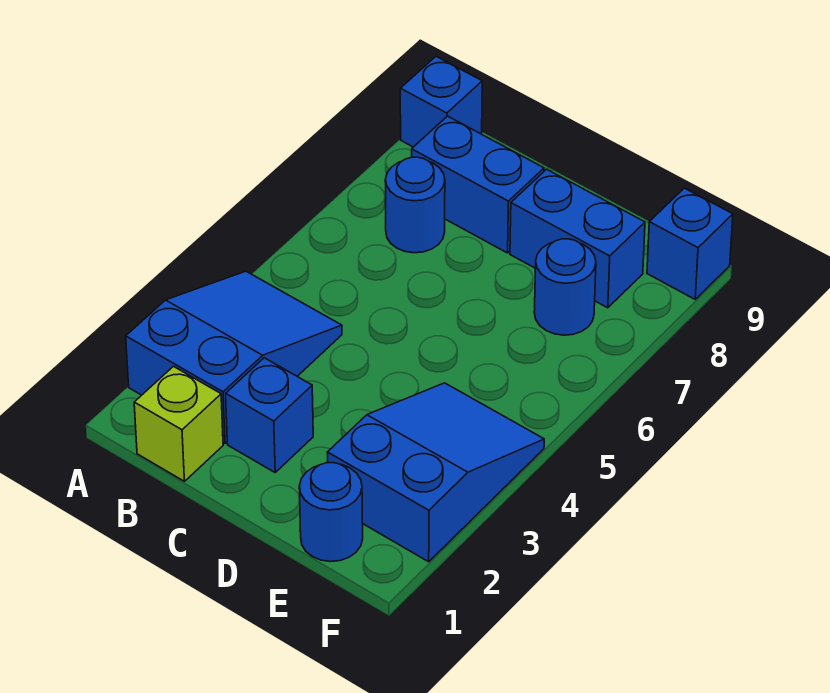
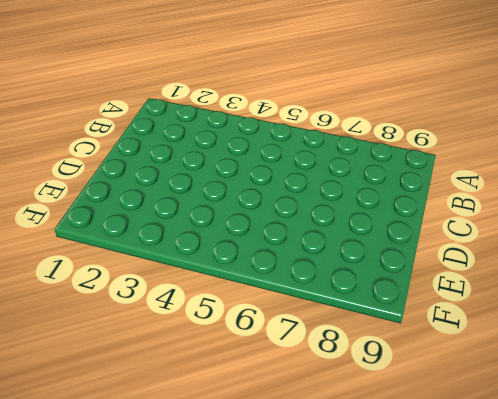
none -> blue slope A2:B4 level 1 top 2
none -> blue brick A9 level 1

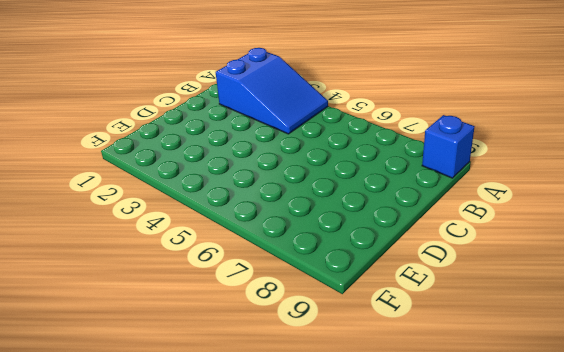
none -> lime brick B1 level 1
none -> blue round brick B7 level 1

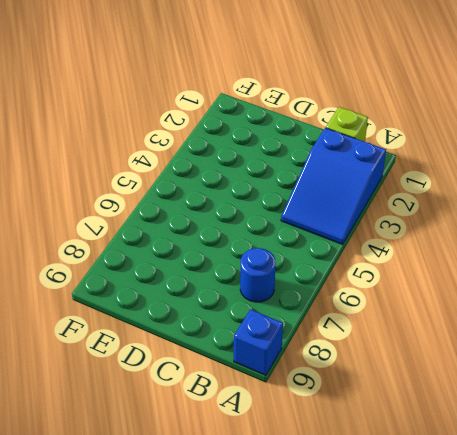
none -> blue brick B8:C8 level 1
none -> blue brick C2 level 1

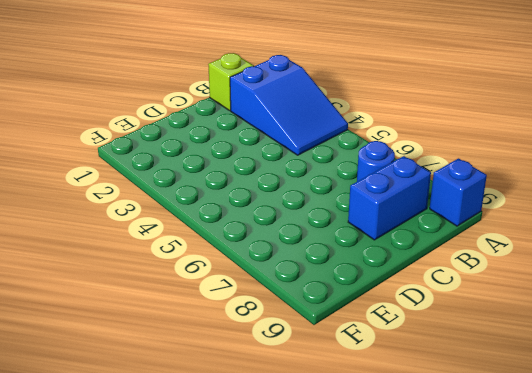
none -> blue brick C2 level 1
none -> blue brick D8:E8 level 1

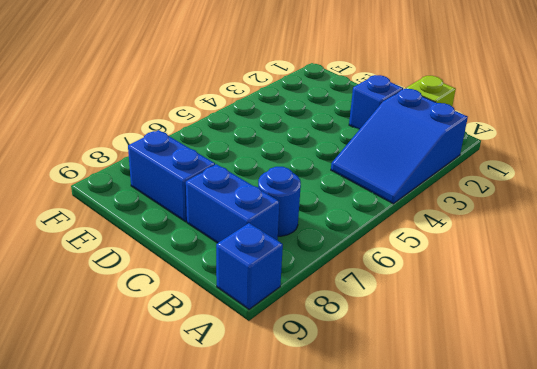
none -> blue round brick E1 level 1
none -> blue slope E2:F4 level 1 top 2

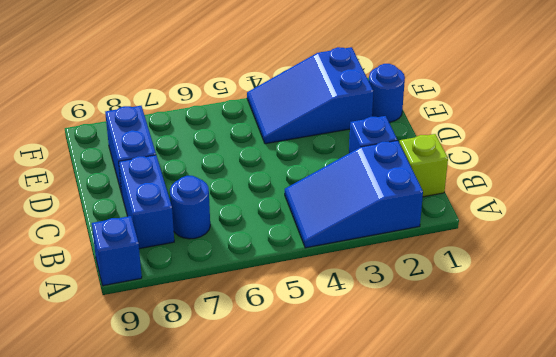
none -> blue round brick E7 level 1
none -> blue brick F9 level 1

